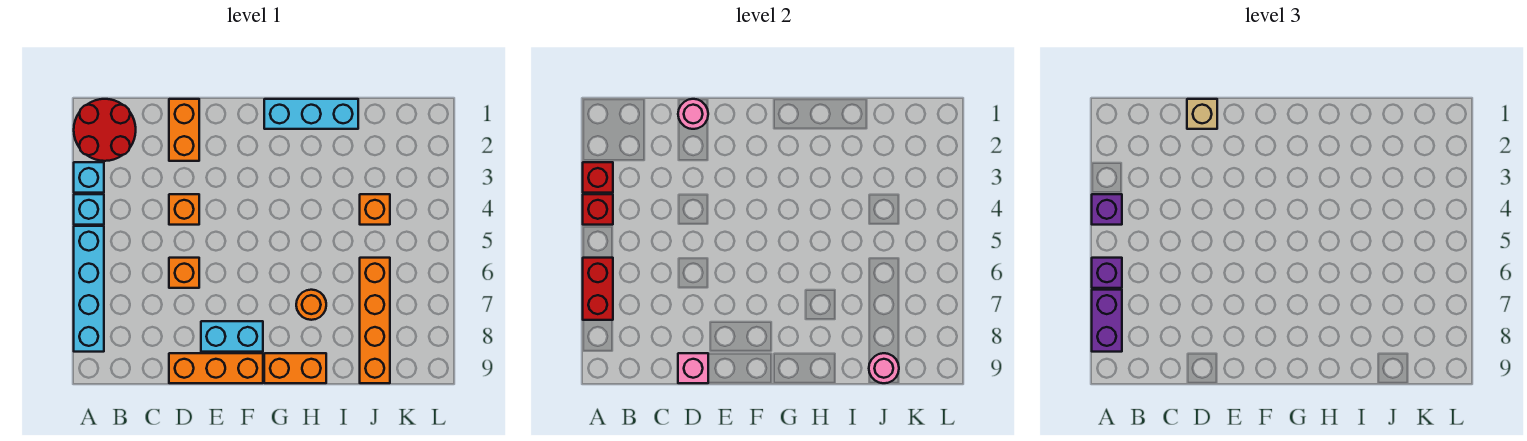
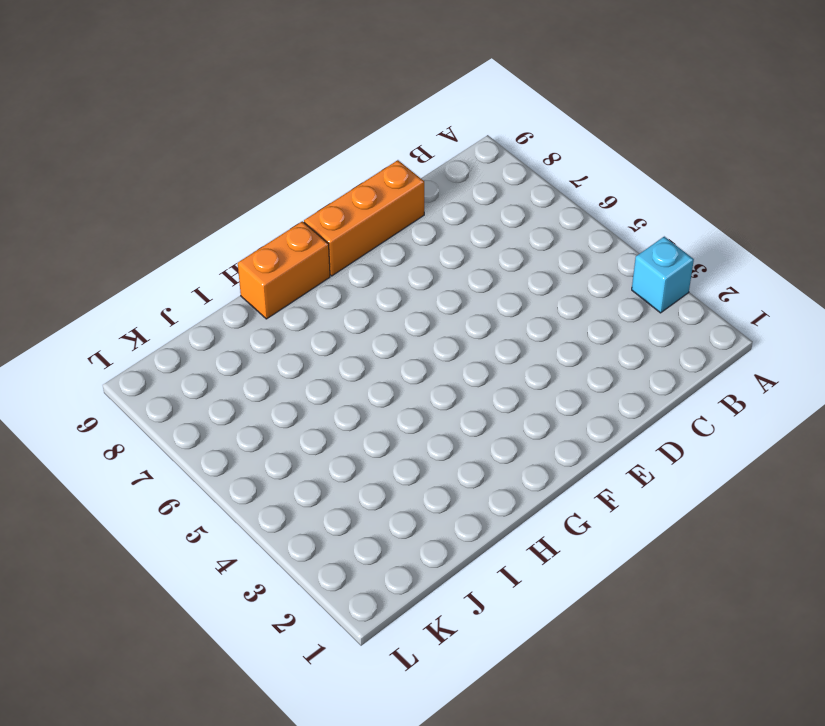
none -> red round brick A1:B2 level 1
none -> cyan brick A4 level 1
none -> cyan brick A5:A8 level 1

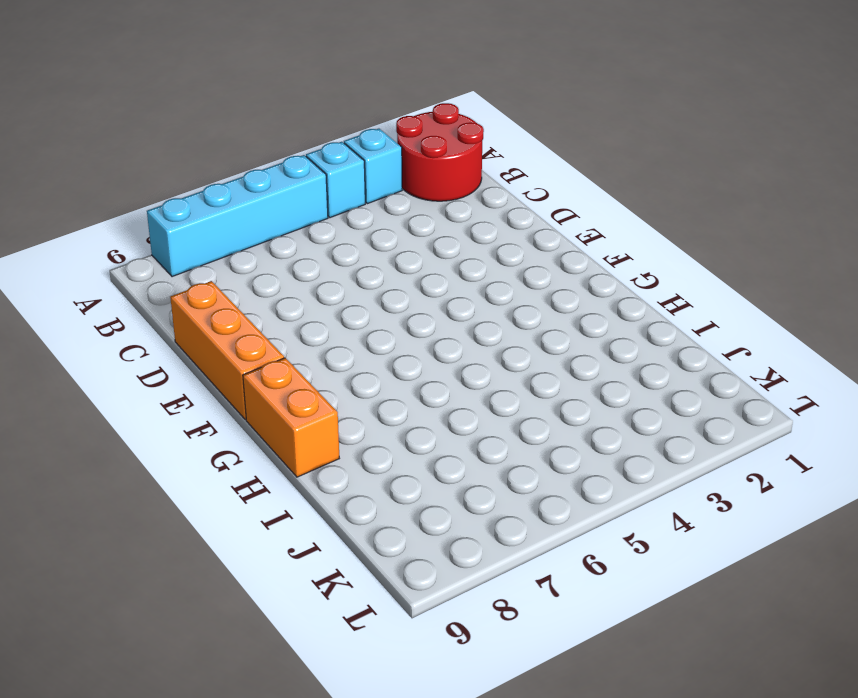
none -> orange brick D1:D2 level 1
none -> orange brick D4 level 1
none -> orange brick D6 level 1

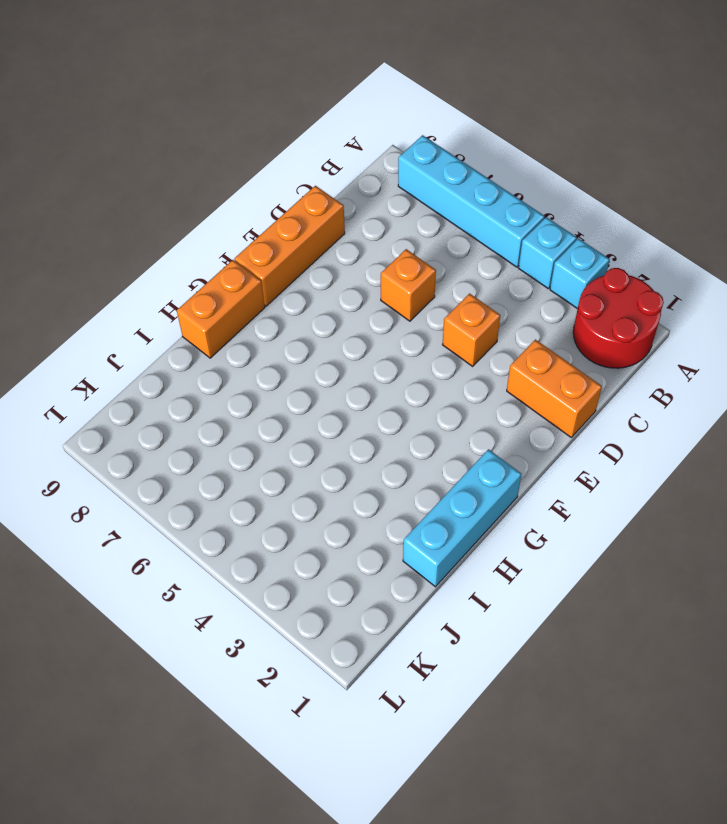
none -> cyan brick E8:F8 level 1
none -> orange round brick H7 level 1
none -> orange brick J4 level 1

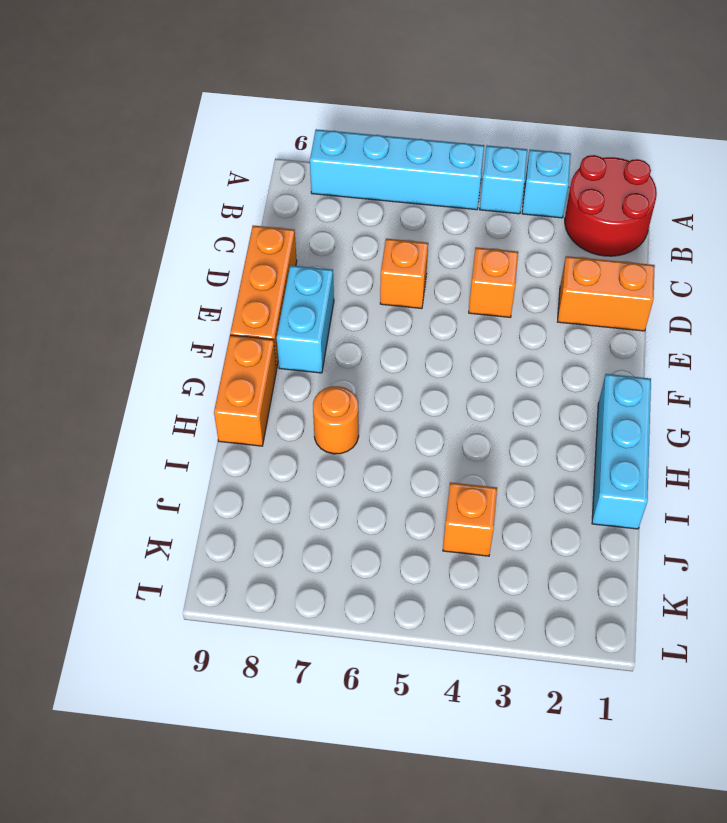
none -> orange brick J6:J9 level 1
none -> red brick A3 level 2
none -> red brick A4 level 2

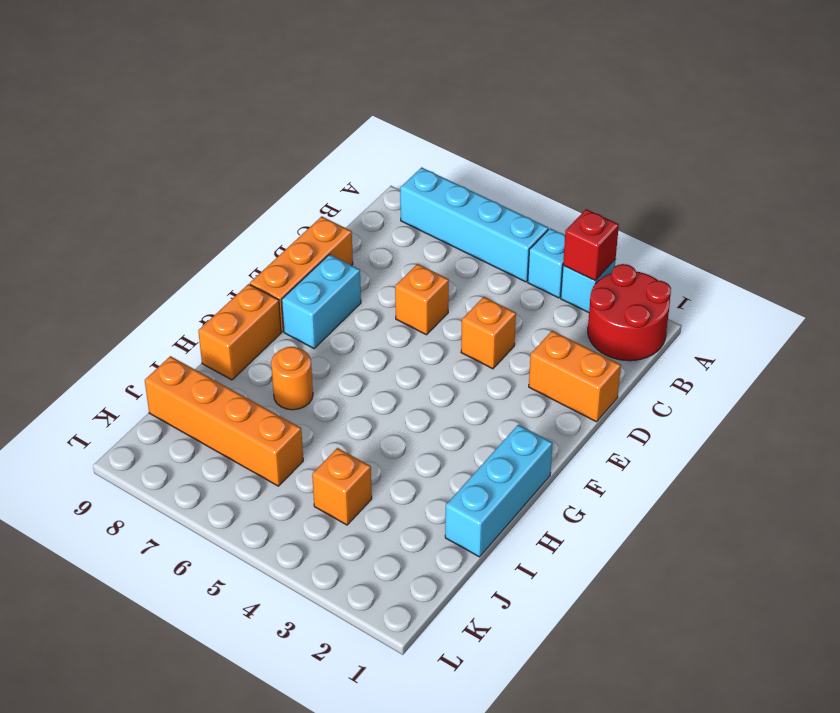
none -> red brick A4 level 2
none -> red brick A6:A7 level 2
none -> pink round brick D1 level 2

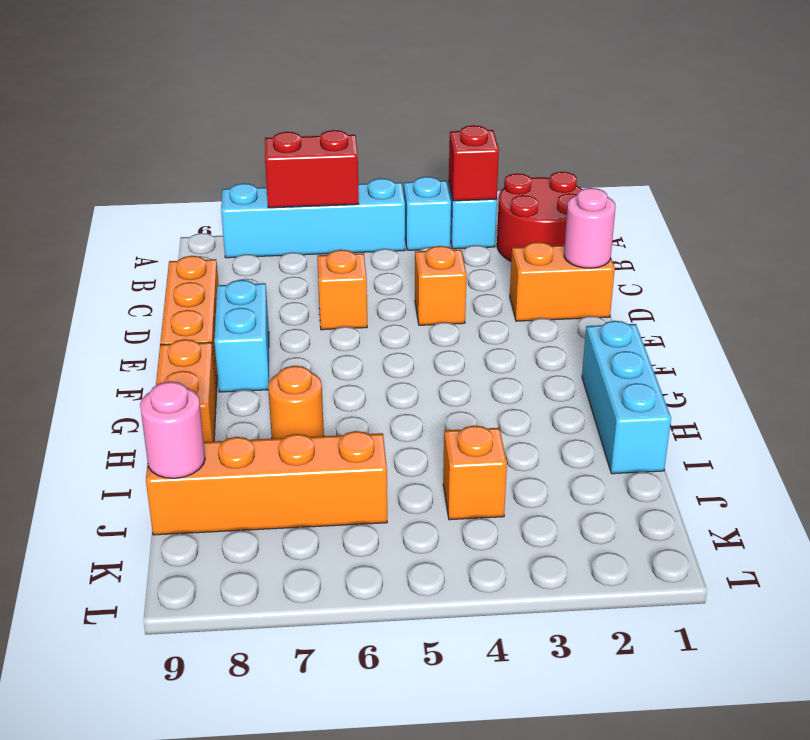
none -> red brick A4 level 2
none -> pink brick D9 level 2
none -> purple brick A4 level 3

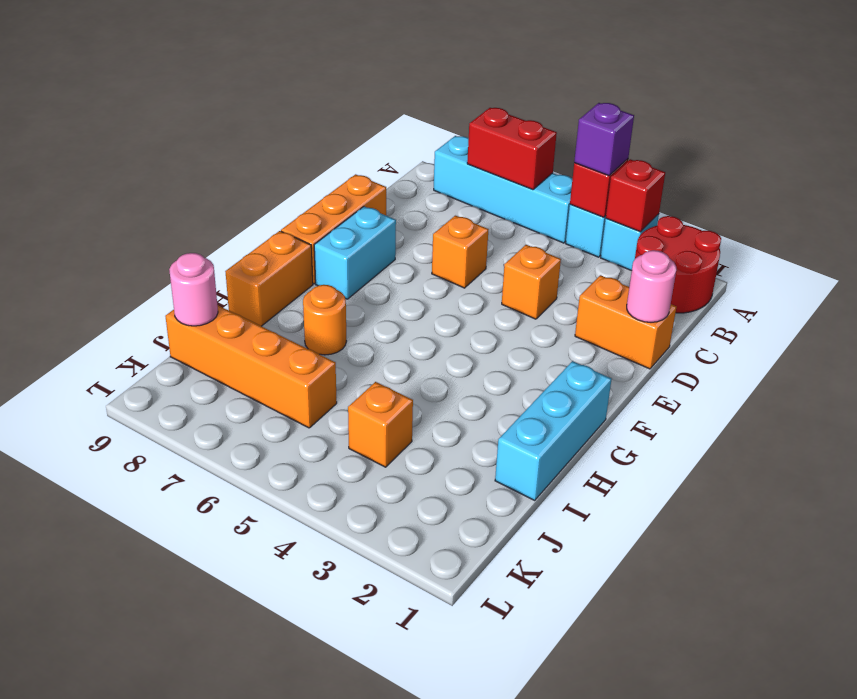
none -> pink brick D9 level 2
none -> purple brick A6 level 3
none -> purple brick A7:A8 level 3

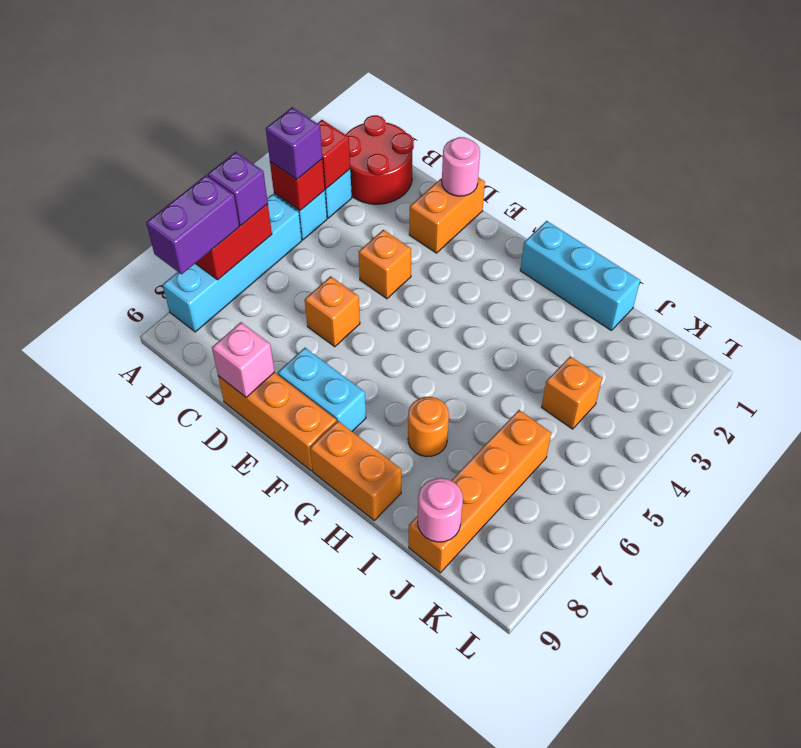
none -> tan brick D1 level 3

